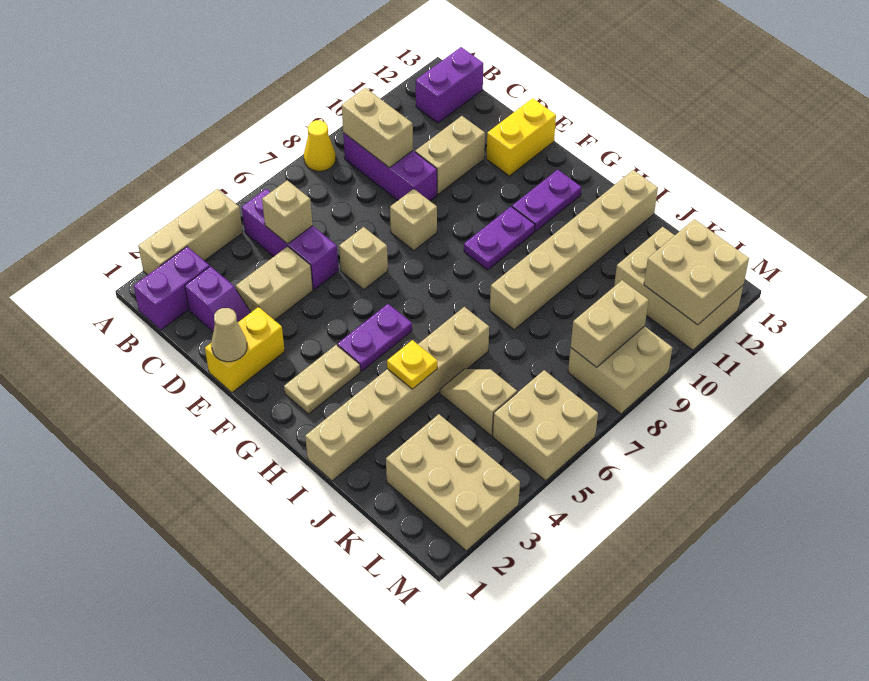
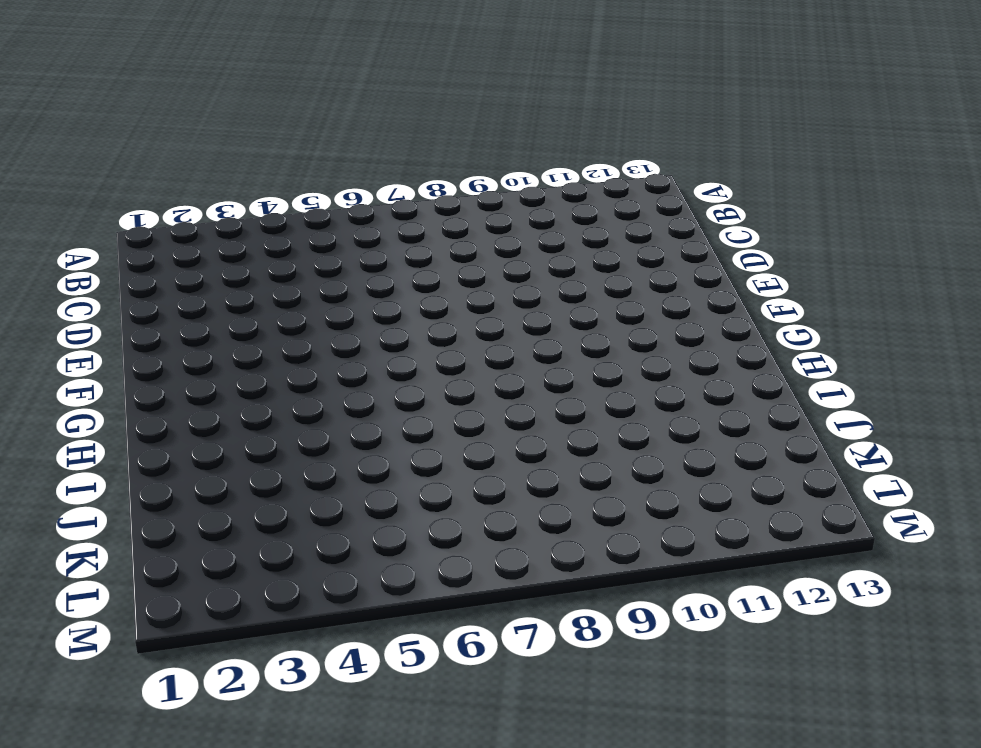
none -> tan brick A2:A4 level 1
none -> yellow cone A8 level 1
none -> purple brick B1:B2 level 1
none -> purple brick B5:D5 level 1

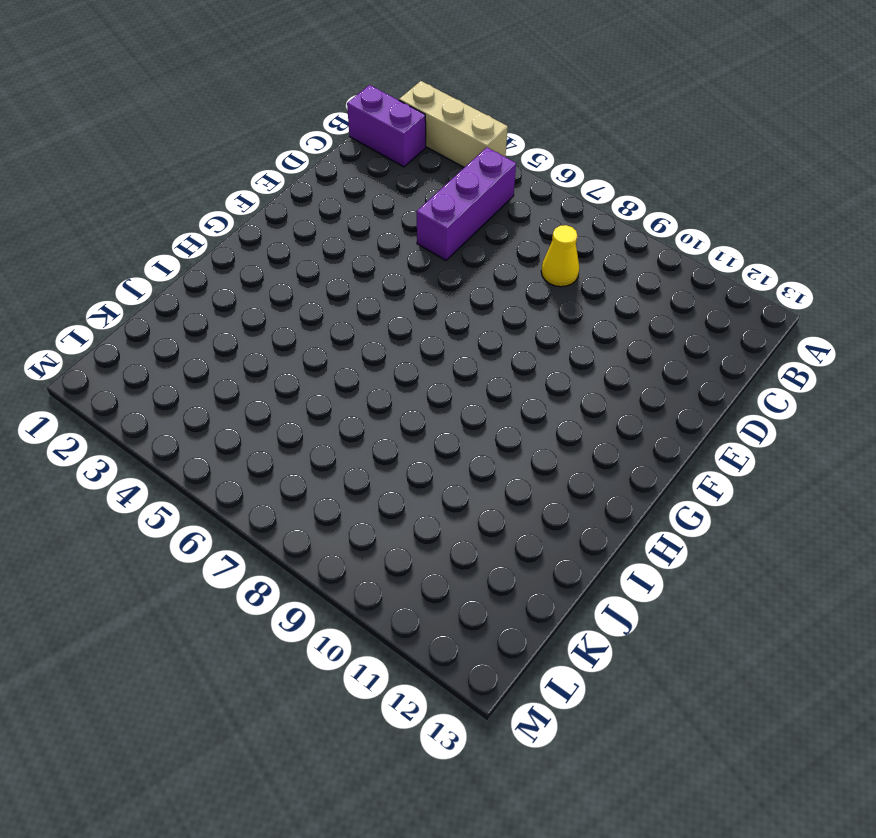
yellow cone C8 level 1 -> yellow cone A8 level 1
none -> purple brick B9:D9 level 1
none -> purple brick B12:B13 level 1
none -> purple slope C2:D2 level 1 top C
none -> tan brick D3:D4 level 1

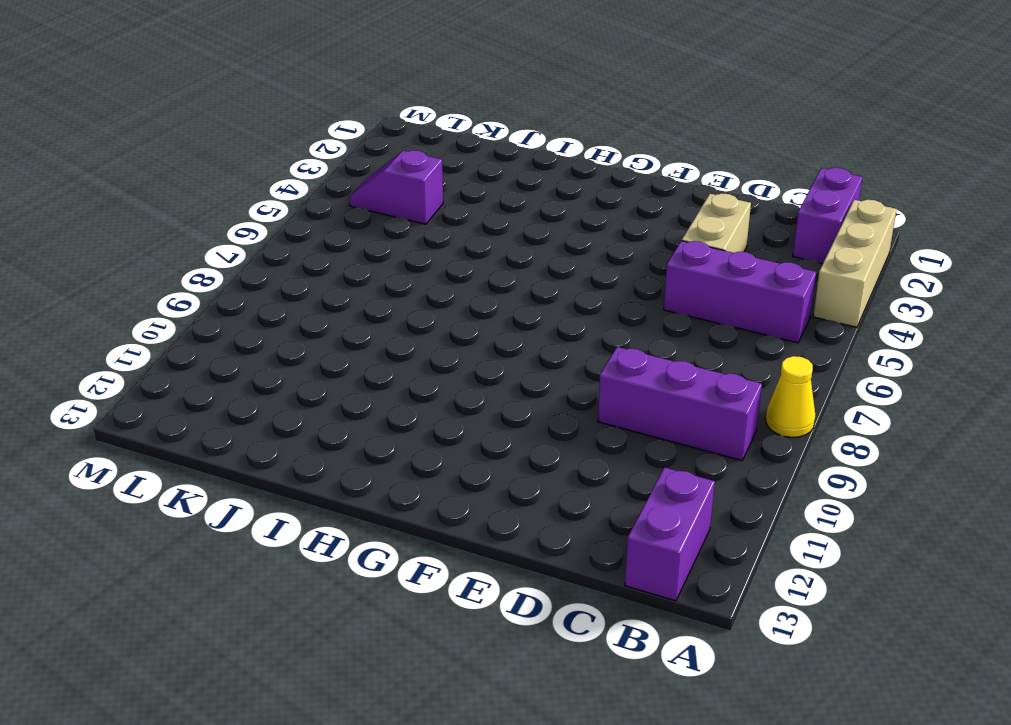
purple slope K4:L4 level 1 top K -> purple slope C2:D2 level 1 top C
none -> tan brick D10:D11 level 1
none -> yellow brick E1:E2 level 1
none -> tan brick E6 level 1
none -> tan brick E8 level 1

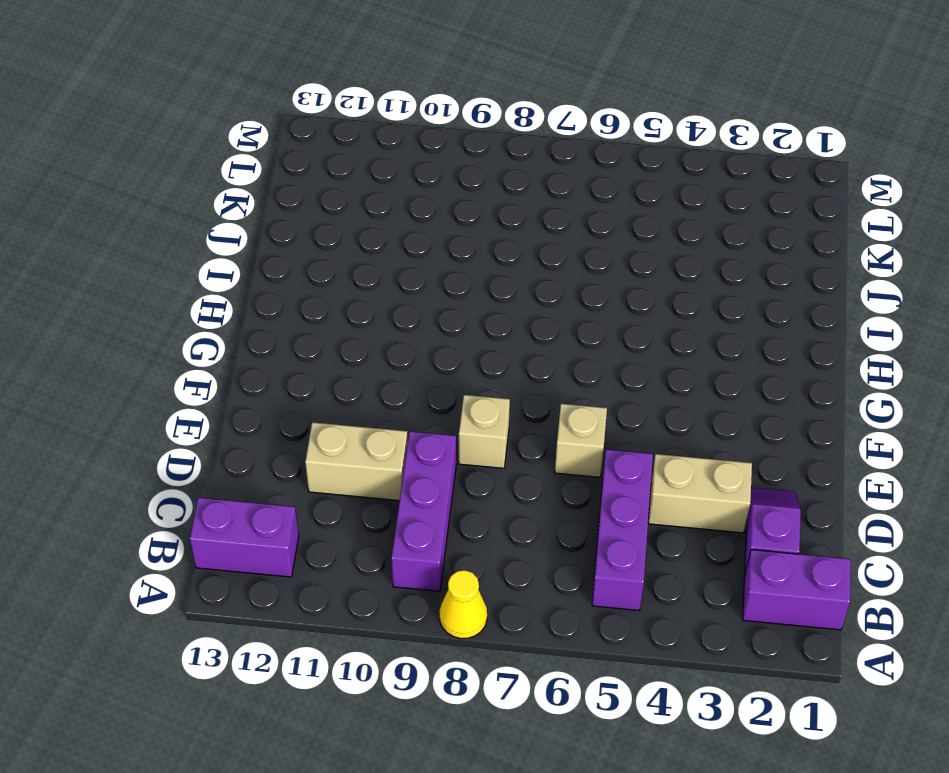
none -> tan brick A2:A4 level 1
none -> yellow brick E1:E2 level 1
none -> yellow brick E12:E13 level 1
none -> tan plate G2:G3 level 1

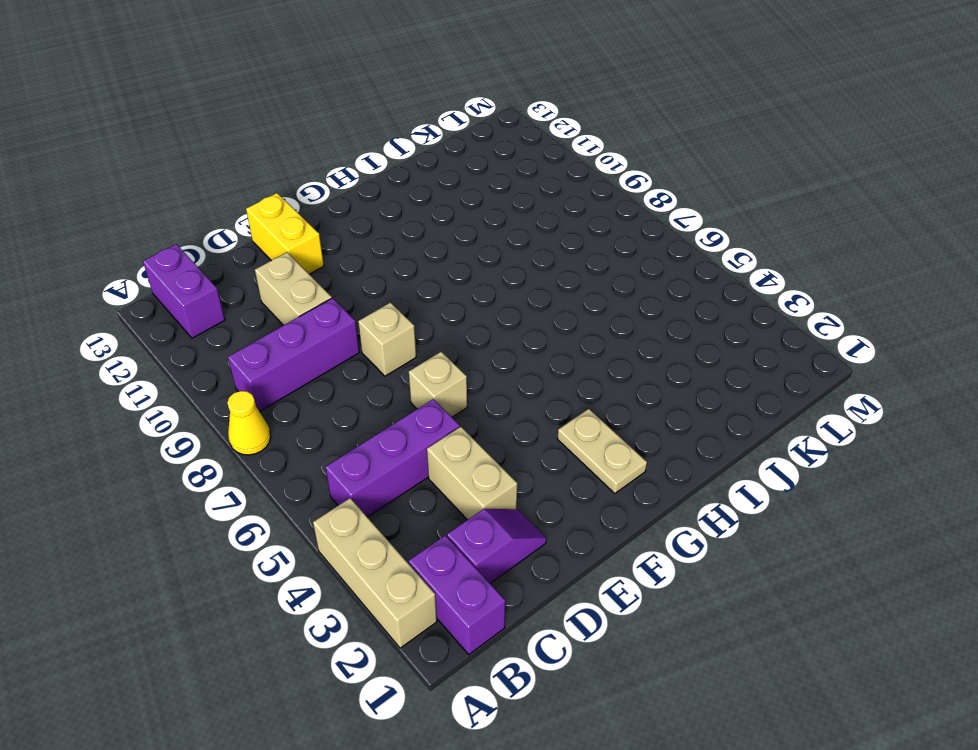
none -> yellow brick E1:E2 level 1
none -> purple plate G4:G5 level 1
none -> purple plate G9:G10 level 1
none -> purple plate G11:G12 level 1

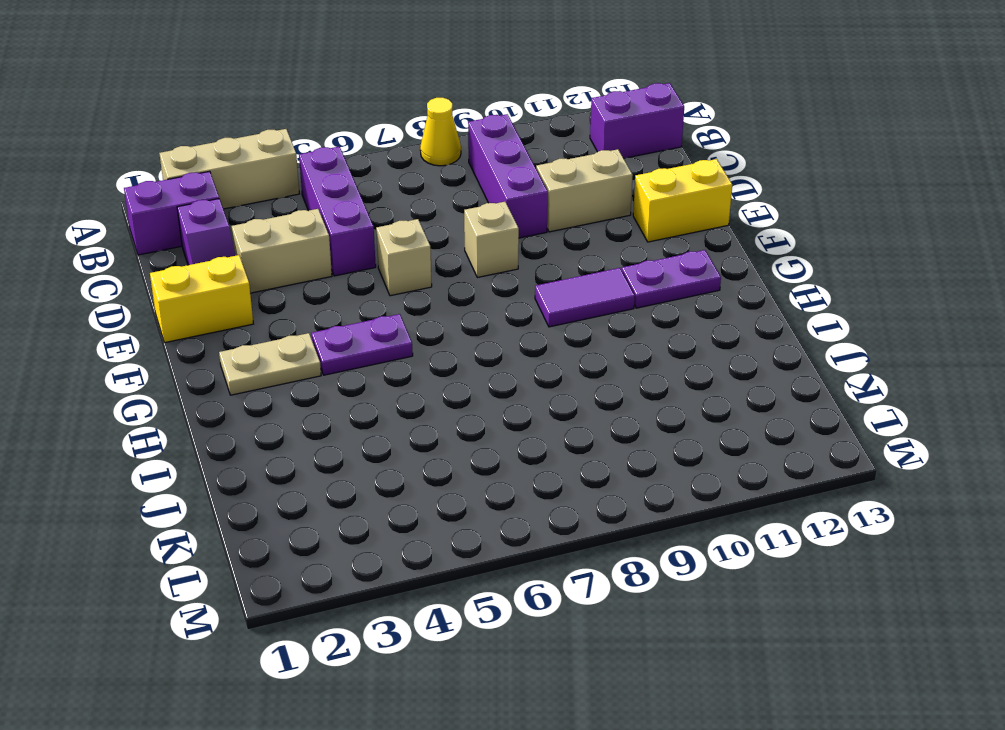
purple tile G9:G10 level 1 -> purple plate G9:G10 level 1
none -> tan brick I1:I6 level 1
none -> tan brick I8:I13 level 1
none -> tan slope J5:K5 level 1 top K
none -> tan brick K2:M3 level 1

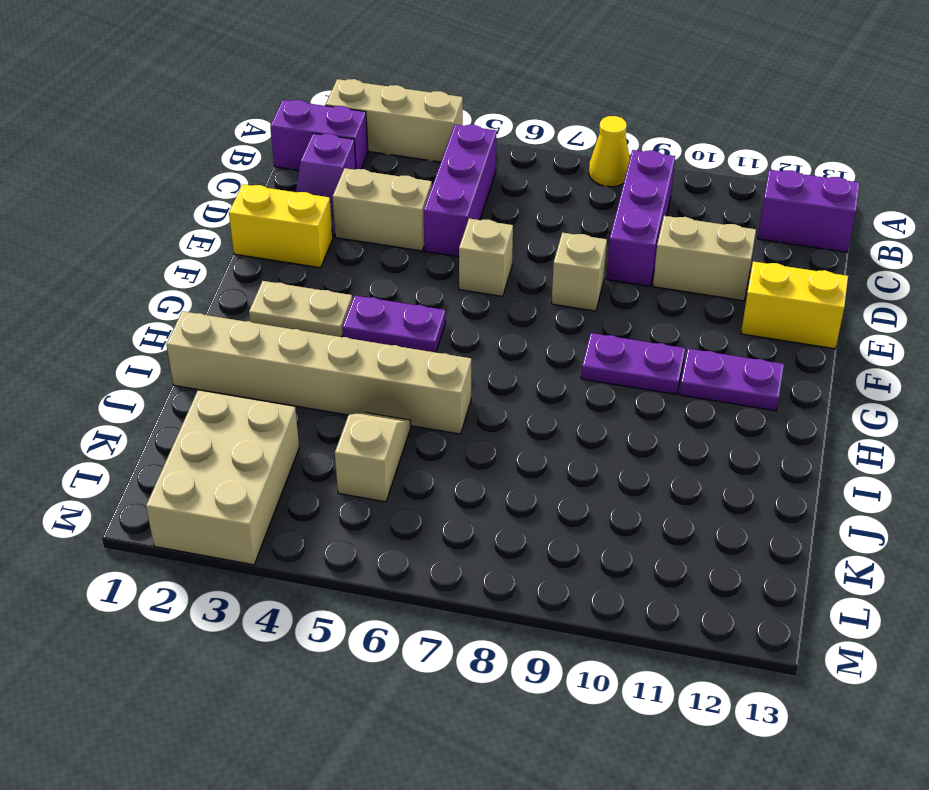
none -> tan brick I8:I13 level 1
none -> tan brick K11:M12 level 1
none -> tan brick L5:M6 level 1
none -> tan brick L8:M9 level 1

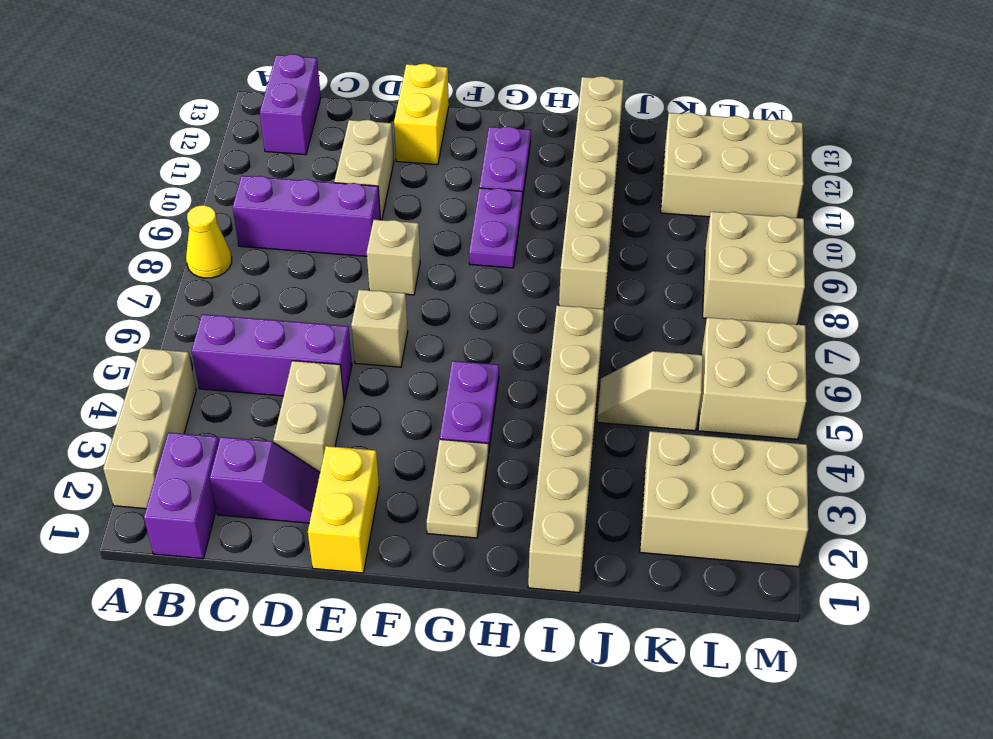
none -> tan brick B9:C9 level 2
none -> tan brick C5 level 2
none -> tan cone E1 level 2
none -> yellow plate I4 level 2

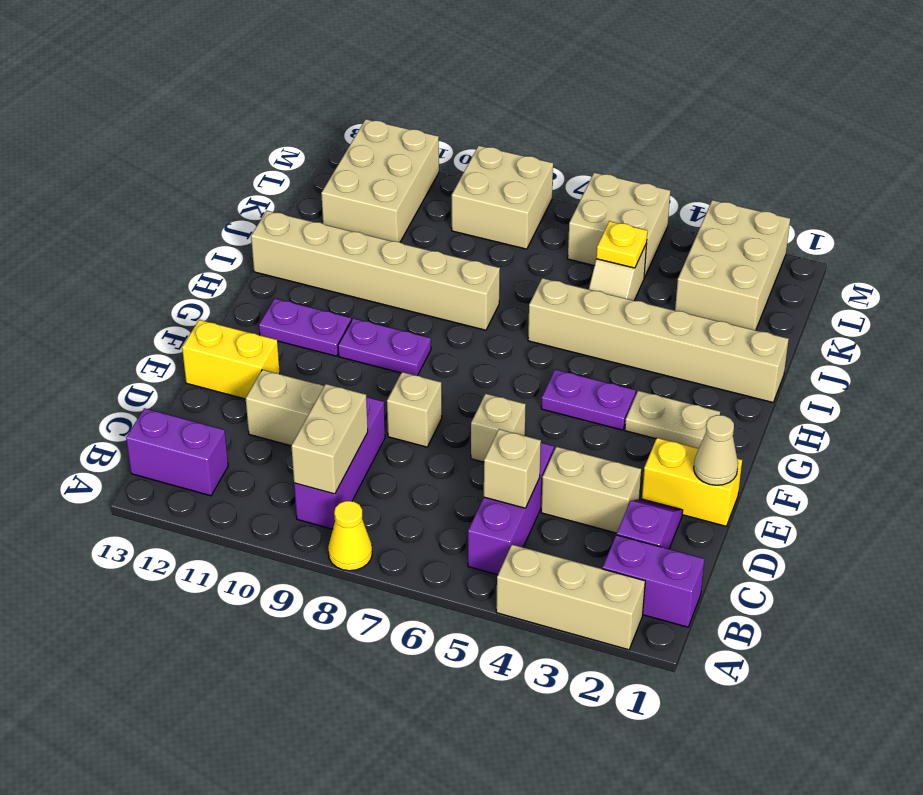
yellow plate K5 level 2 -> yellow plate I4 level 2
none -> tan brick L8:L9 level 2
none -> tan brick L11:M12 level 2

